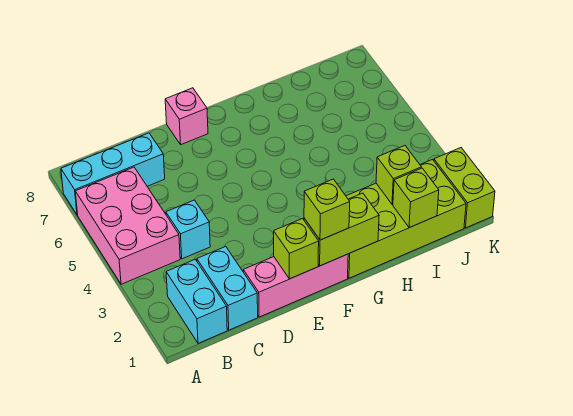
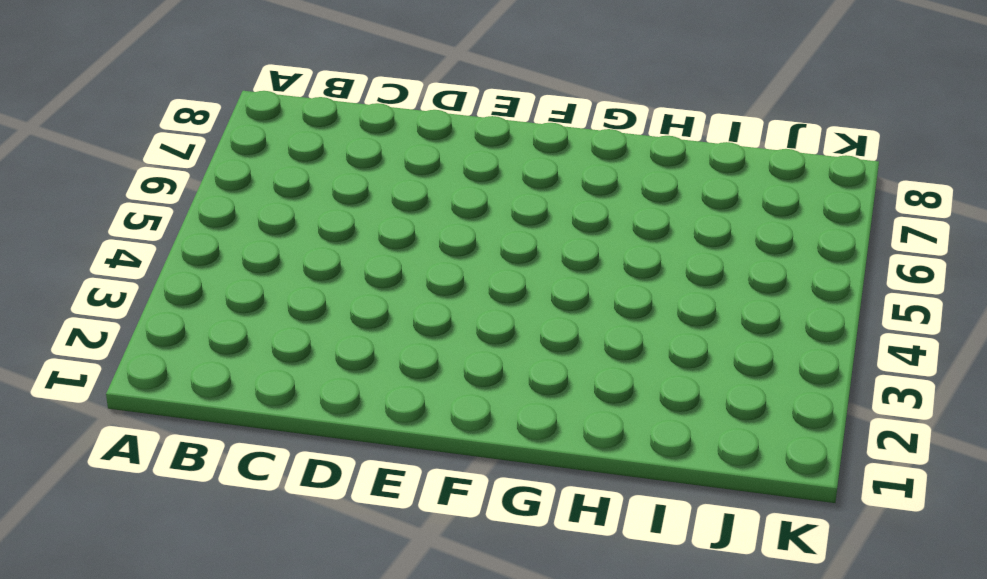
none -> pink brick A4:B6 level 1
none -> cyan brick A7:C7 level 1
none -> cyan brick B1:B2 level 1

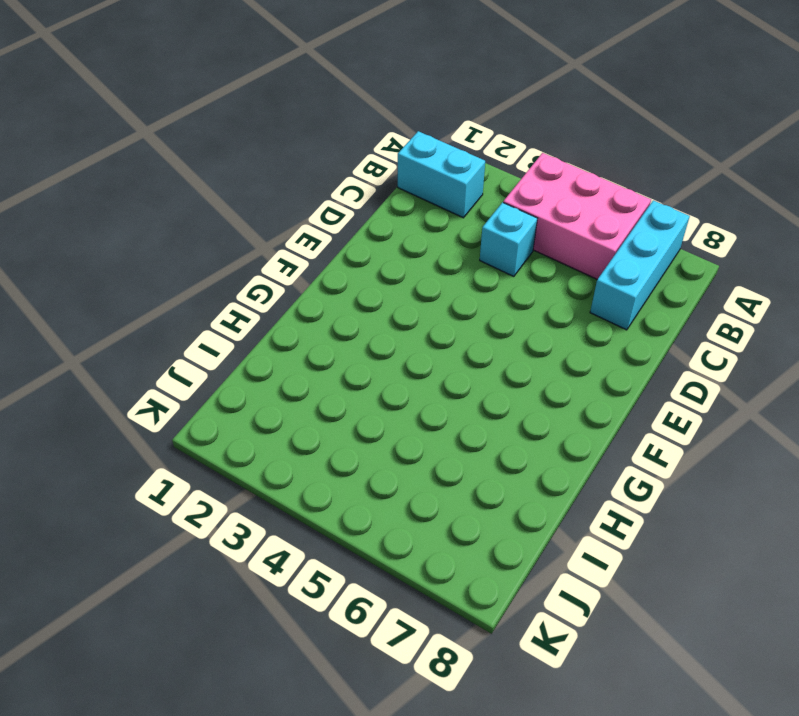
none -> cyan brick C1:C2 level 1
none -> pink brick D1:F1 level 1
none -> pink brick E8 level 1

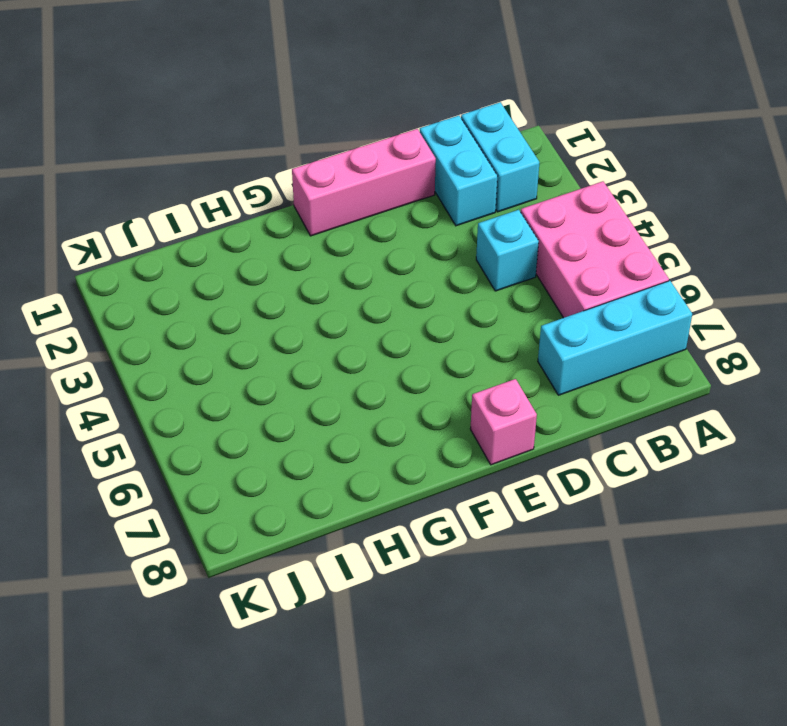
none -> lime brick G1:J2 level 1
none -> lime brick K1:K2 level 1
none -> lime brick E1 level 2

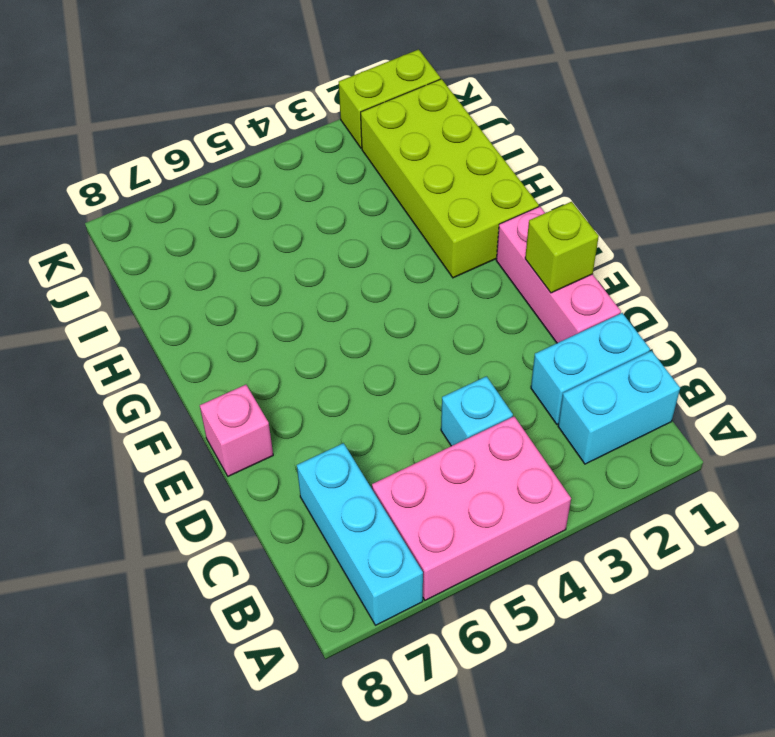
none -> lime brick F1:G1 level 2
none -> lime brick I1 level 2
none -> lime brick I2 level 2

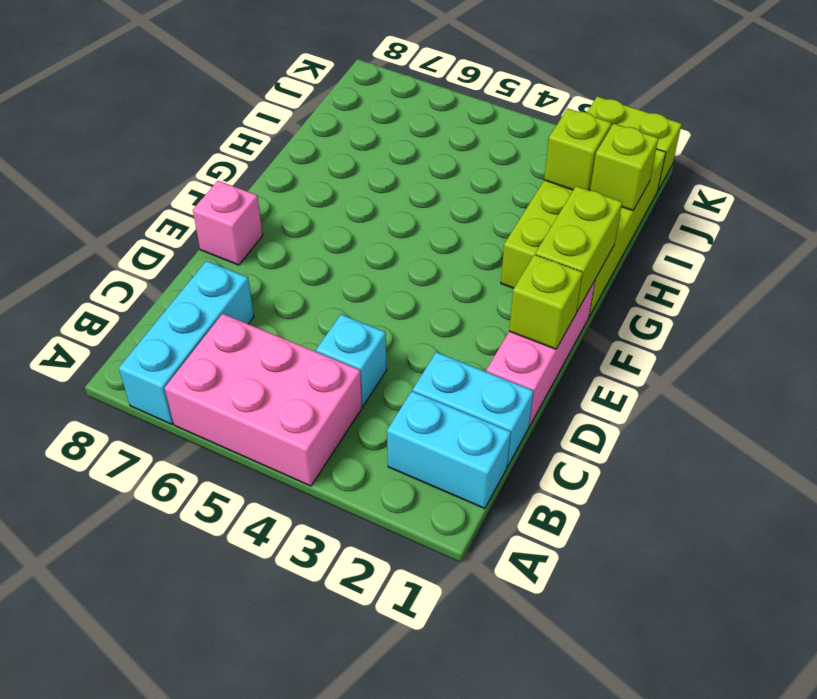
none -> lime brick F1 level 3

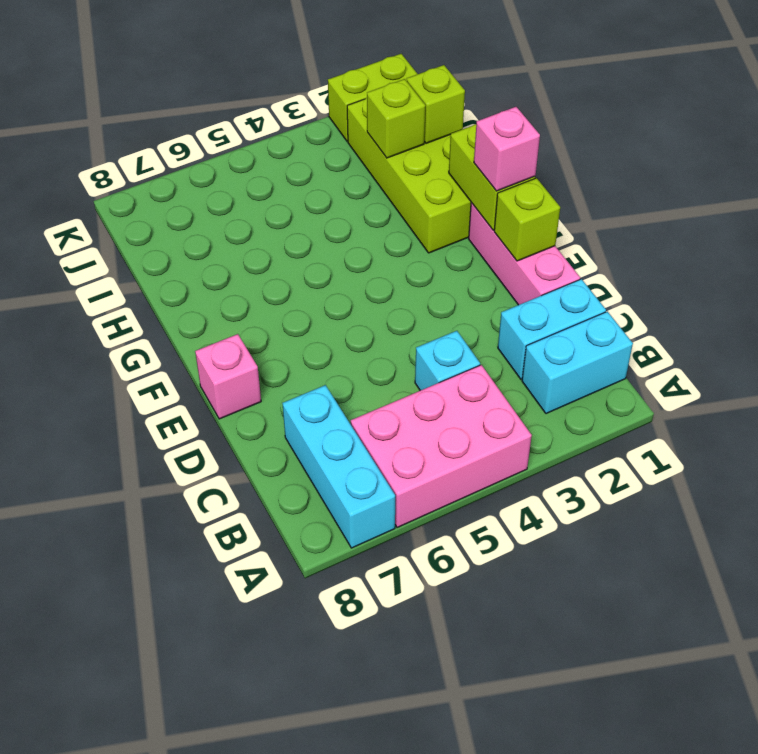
pink brick F1 level 3 -> lime brick F1 level 3

